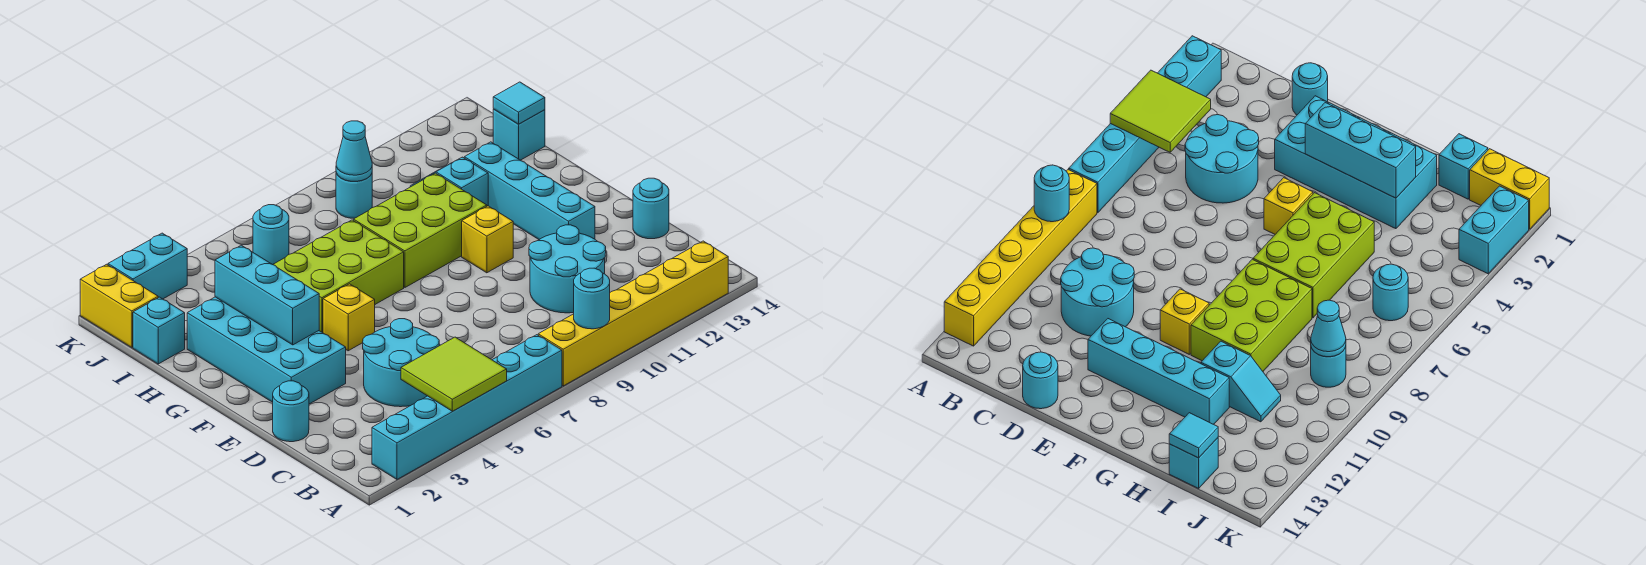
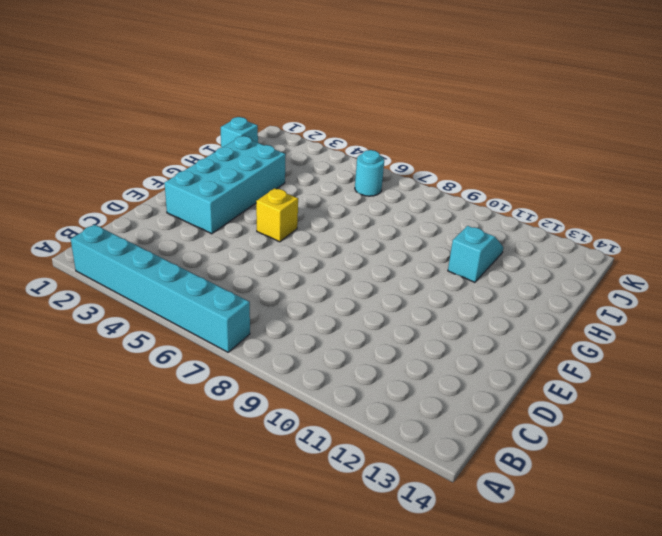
none -> yellow brick A8:A13 level 1
none -> cyan round brick C4:D5 level 1
none -> cyan round brick C10:D11 level 1

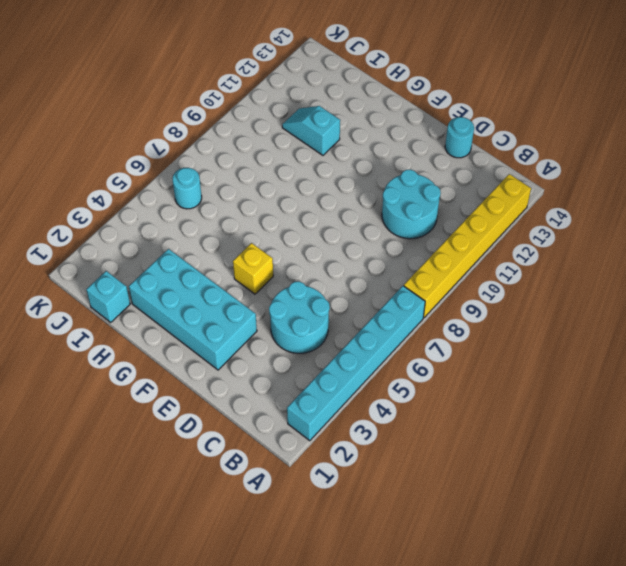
none -> cyan round brick D1 level 1
none -> cyan brick E12:H12 level 1
none -> yellow brick F10 level 1

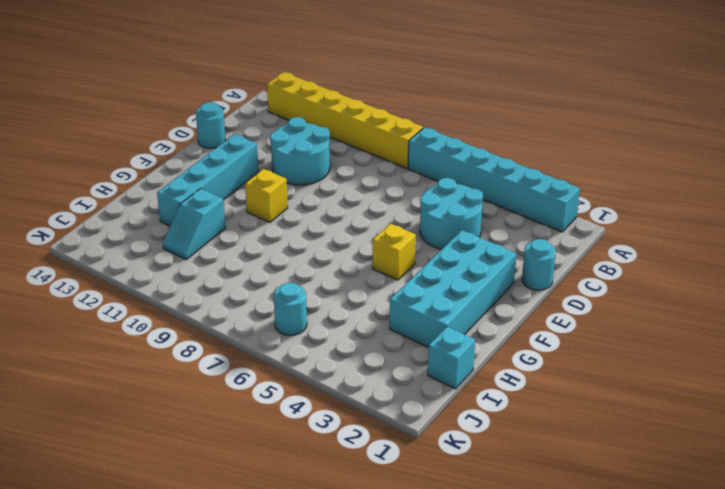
none -> lime brick G5:H7 level 1
none -> lime brick G8:H10 level 1
none -> cyan brick I14 level 1

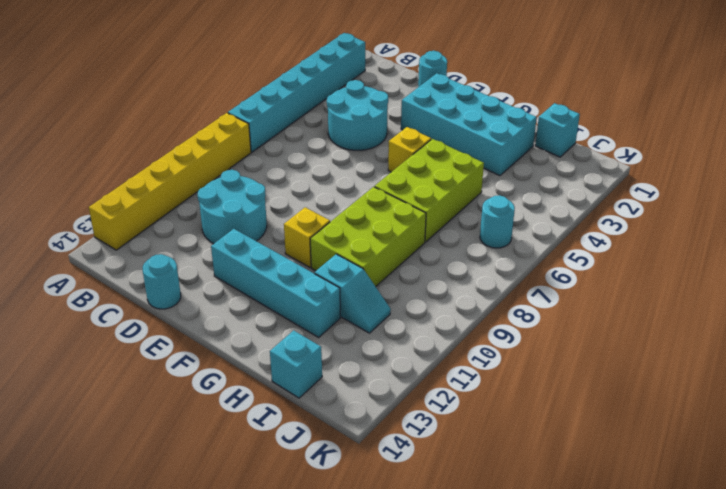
none -> yellow brick J1:K1 level 1
none -> cyan round brick J9 level 1
none -> cyan brick K2:K3 level 1

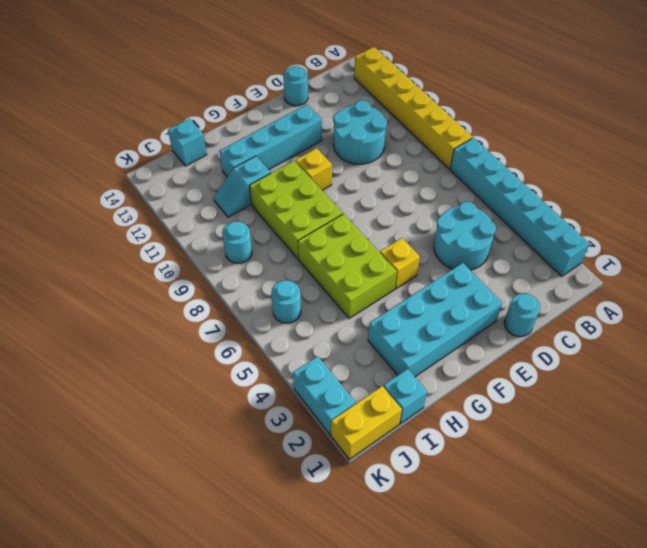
none -> lime tile A4:B5 level 2
none -> cyan round brick A9 level 2
none -> cyan brick F3:H3 level 2

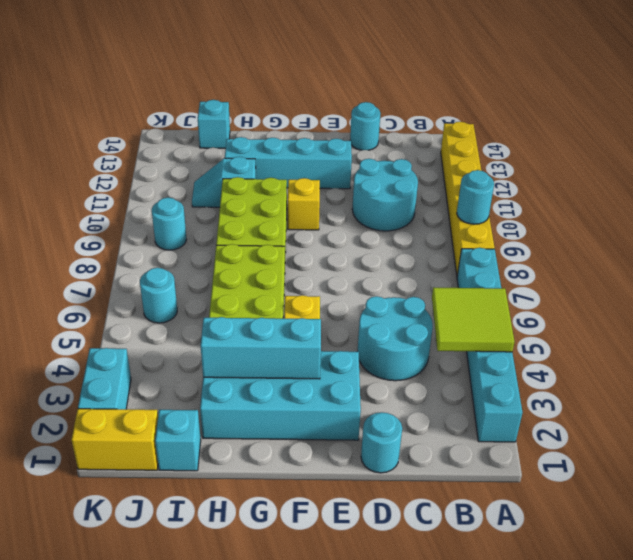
none -> cyan tile I14 level 2
none -> cyan cone J9 level 2

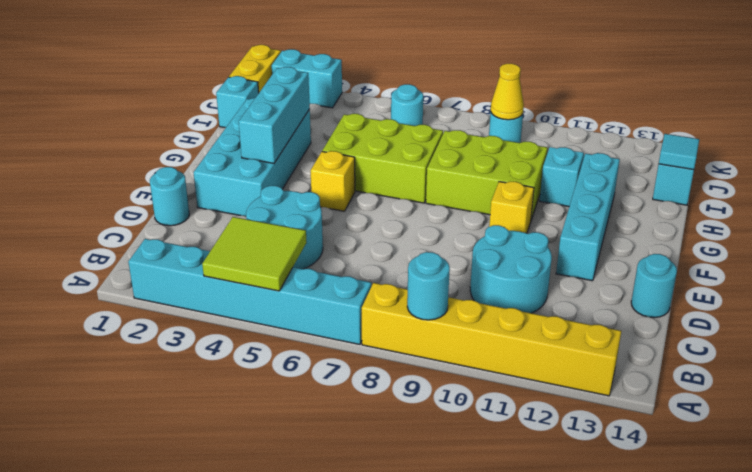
yellow cone J9 level 2 -> cyan cone J9 level 2

